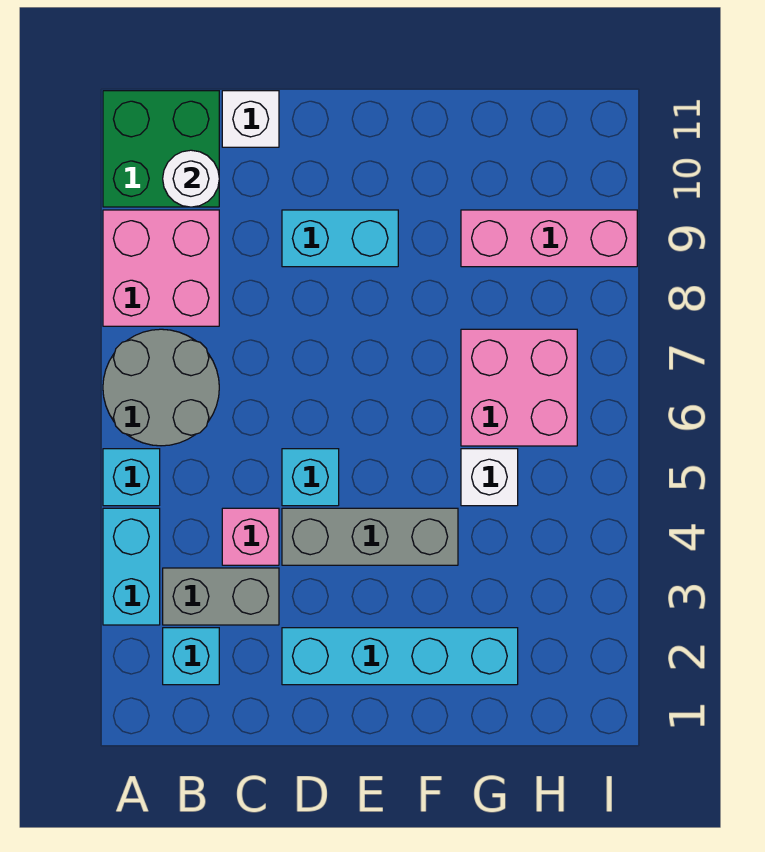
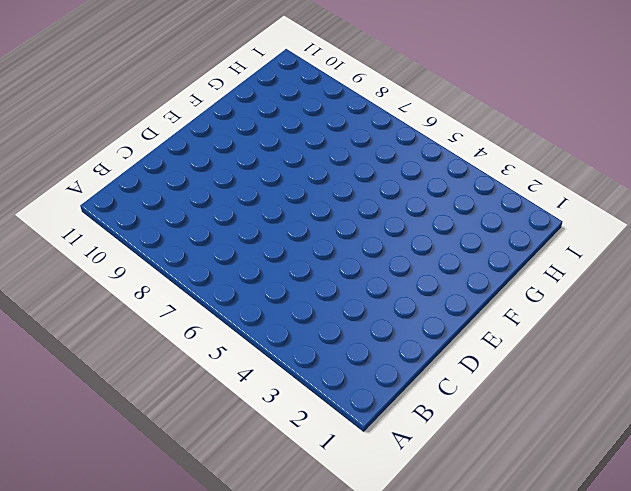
none -> cyan brick A3:A4 level 1
none -> cyan brick A5 level 1
none -> grey round brick A6:B7 level 1

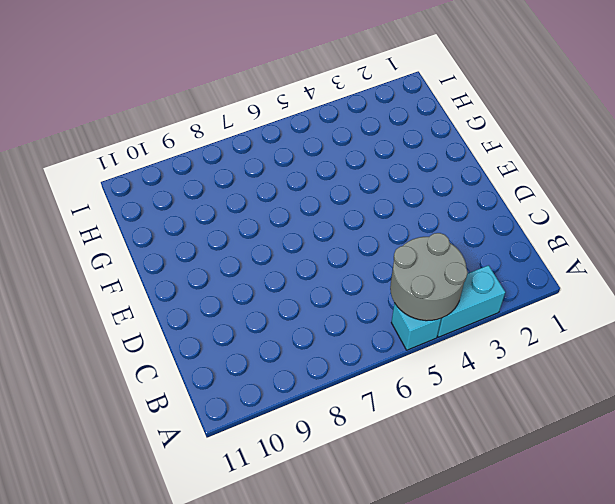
grey round brick A4:B5 level 2 -> grey round brick A6:B7 level 1
none -> pink brick A8:B9 level 1
none -> green brick A10:B11 level 1
none -> cyan brick B2 level 1

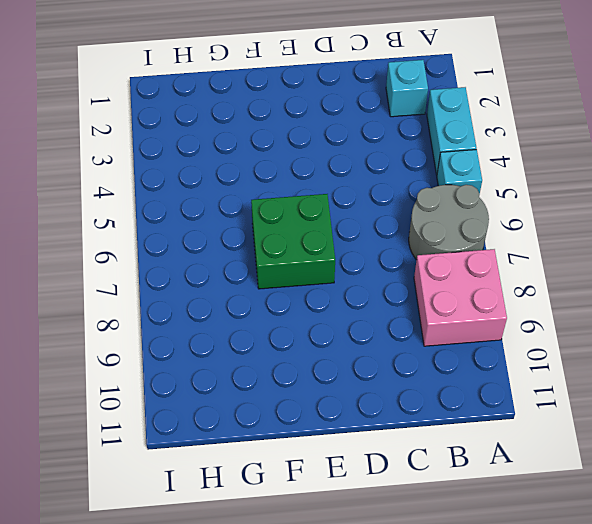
green brick E6:F7 level 1 -> green brick A10:B11 level 1
none -> grey brick B3:C3 level 1
none -> pink brick C4 level 1
none -> white brick C11 level 1

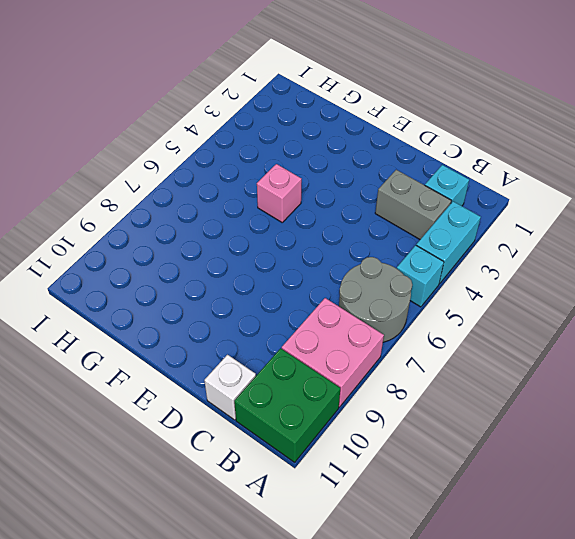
pink brick F5 level 1 -> pink brick C4 level 1
none -> cyan brick D2:G2 level 1
none -> grey brick D4:F4 level 1
none -> cyan brick D5 level 1

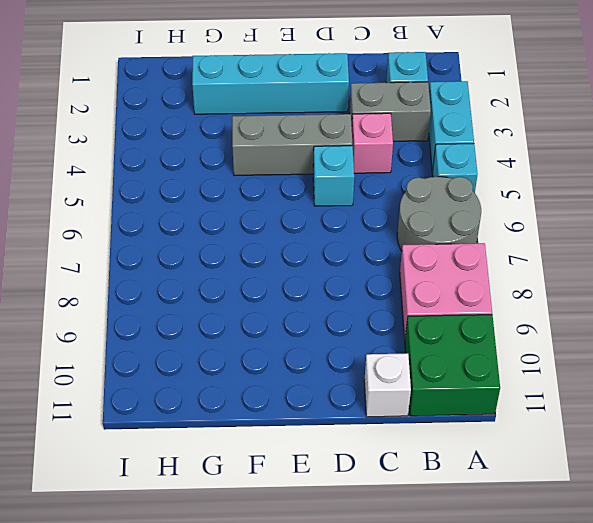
none -> cyan brick D9:E9 level 1
none -> white brick G5 level 1
none -> pink brick G6:H7 level 1

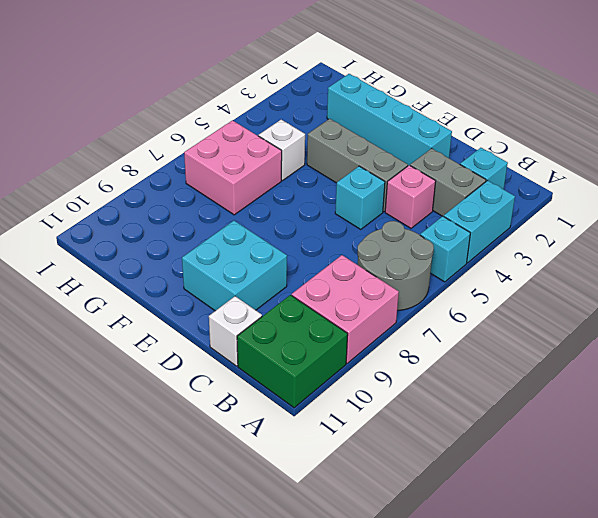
cyan brick D9:E10 level 1 -> cyan brick D9:E9 level 1
none -> pink brick G9:I9 level 1
none -> white round brick B10 level 2

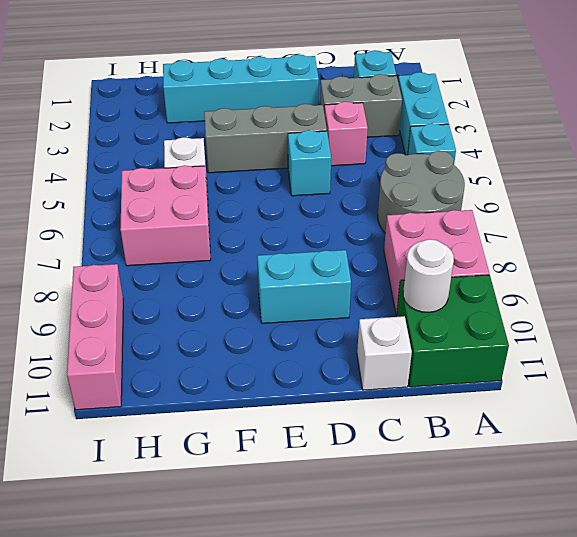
pink brick I9:I11 level 1 -> pink brick G9:I9 level 1

